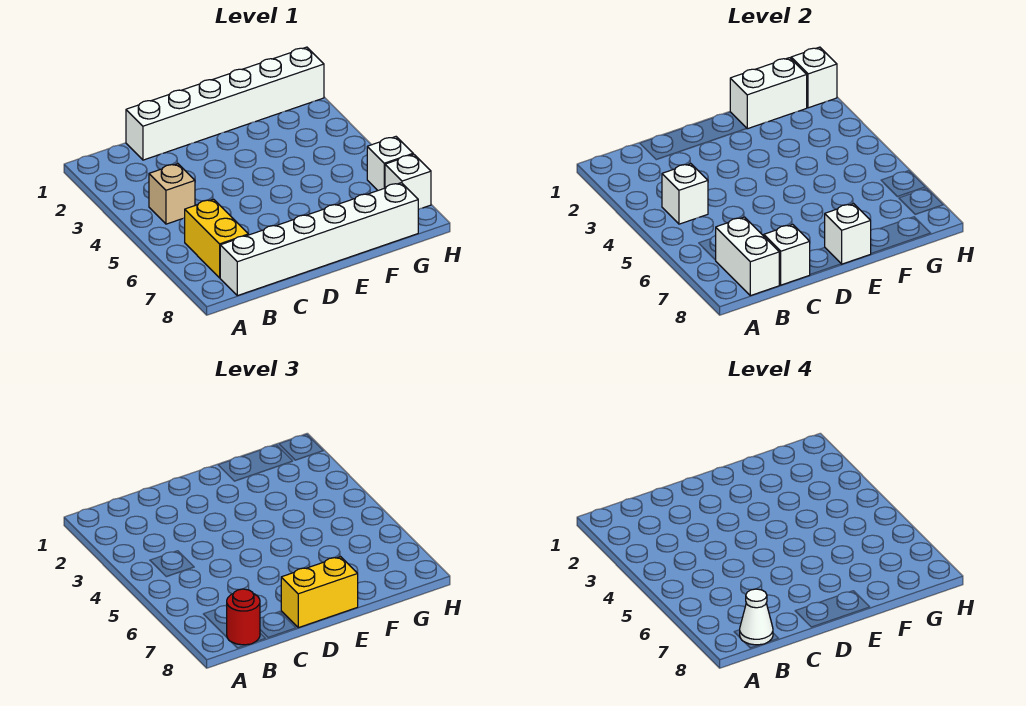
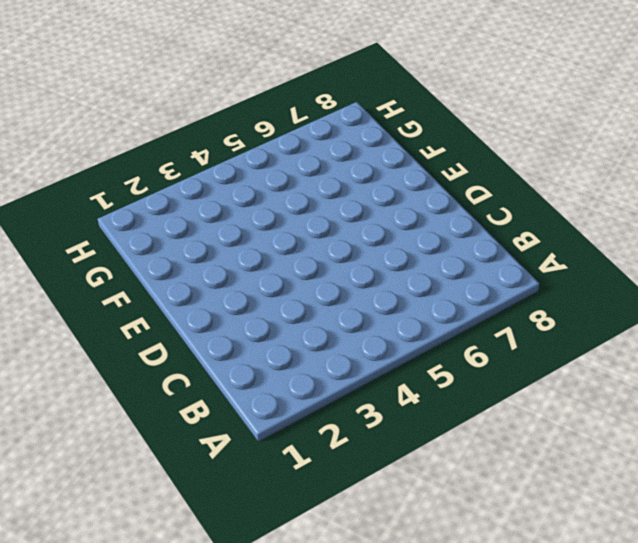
none -> tan brick B4 level 1
none -> yellow brick B6:B7 level 1
none -> white brick B8:G8 level 1

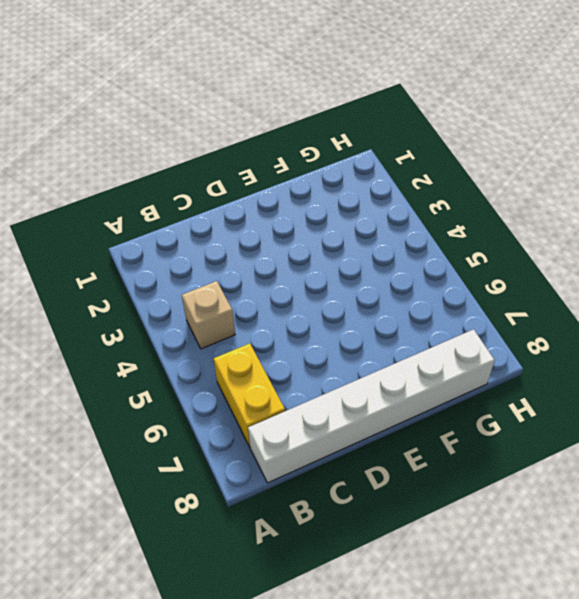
none -> white brick C1:H1 level 1
none -> white brick H6 level 1
none -> white brick H7 level 1

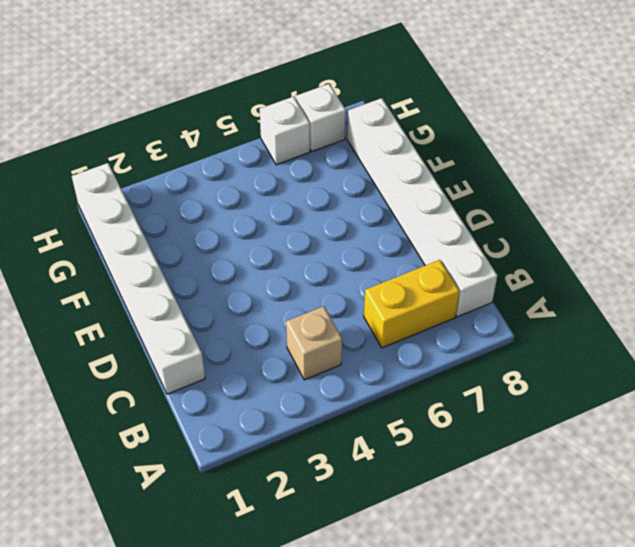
none -> white brick B4 level 2
none -> white brick B7:B8 level 2
none -> white brick C8 level 2

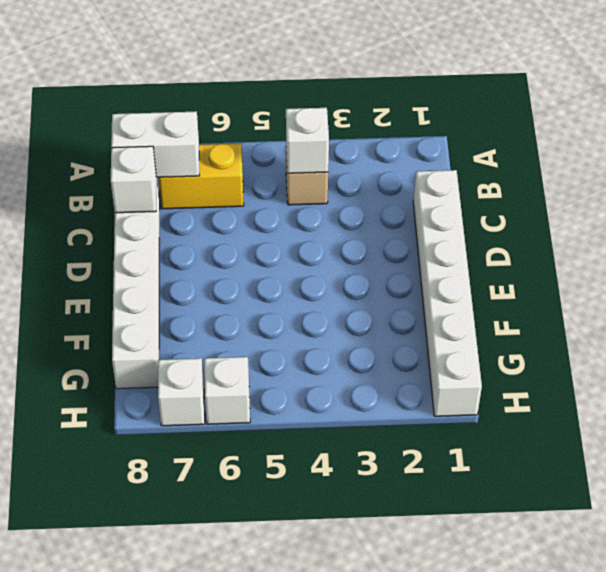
none -> white brick E8 level 2
none -> white brick F1:G1 level 2
none -> white brick H1 level 2

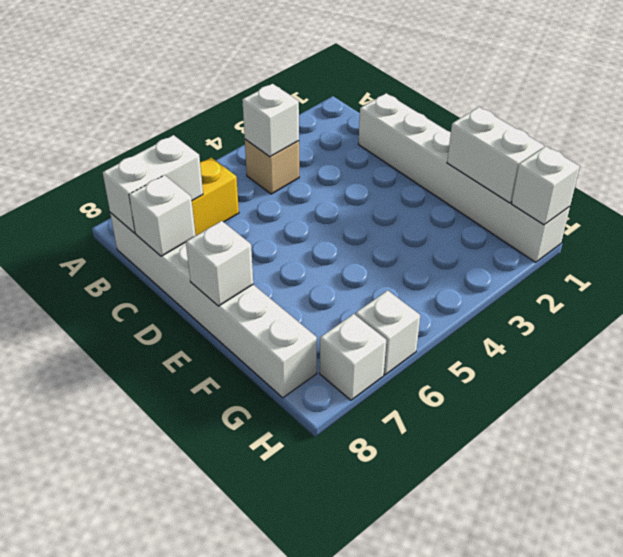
none -> red round brick B8 level 3
none -> yellow brick D8:E8 level 3
none -> white cone B8 level 4

